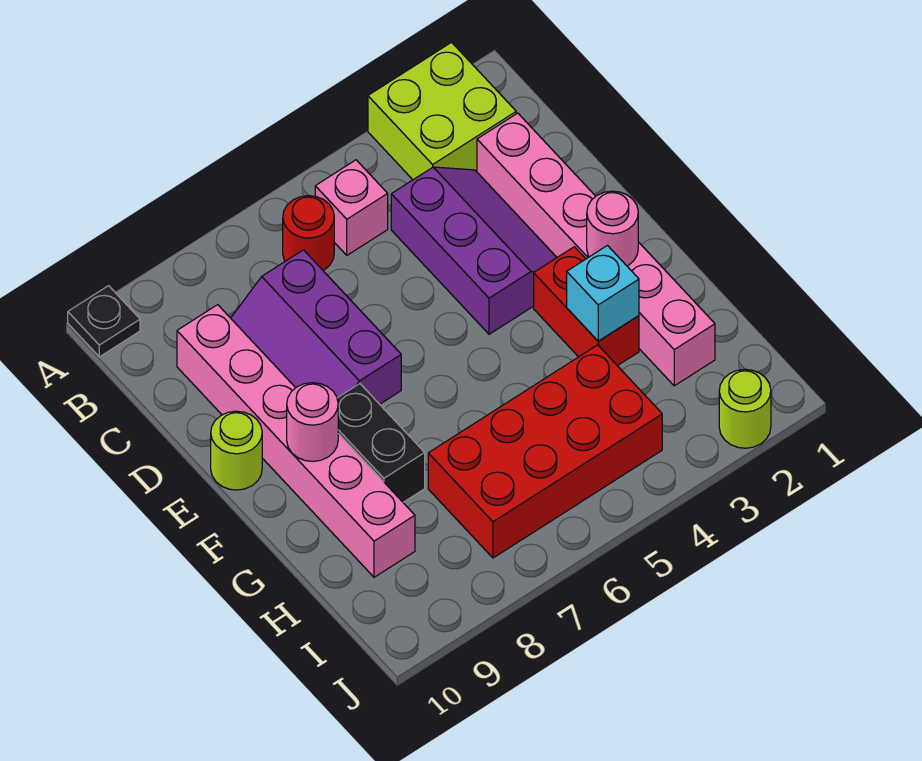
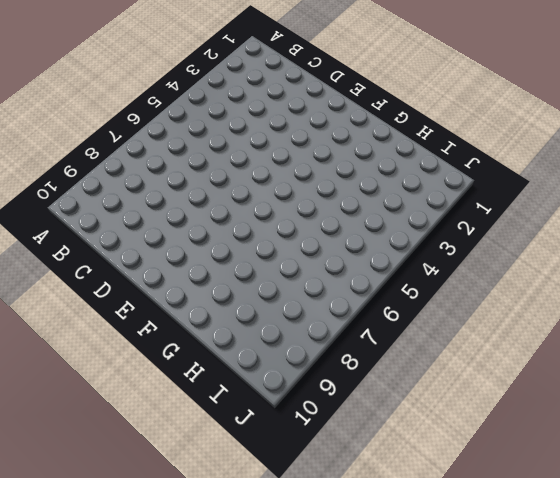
none -> lime brick A2:B3 level 1
none -> black plate A10 level 1
none -> pink brick B5 level 1

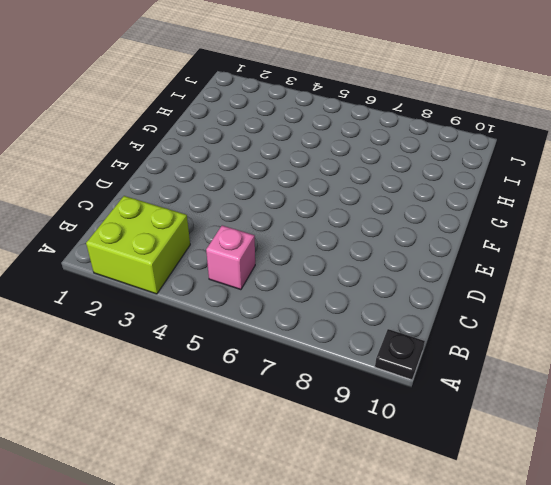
none -> red round brick B6 level 1
none -> pink brick C2:H2 level 1
none -> purple slope C3:E4 level 1 top 4

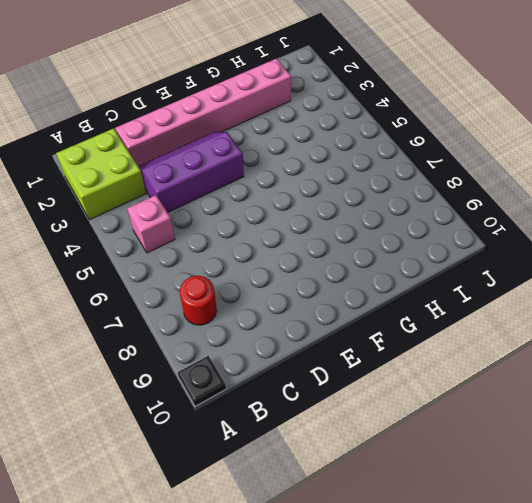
red round brick B8 level 1 -> red round brick B6 level 1
none -> purple slope C7:E8 level 1 top 7
none -> pink brick C9:H9 level 1
none -> lime round brick E10 level 1

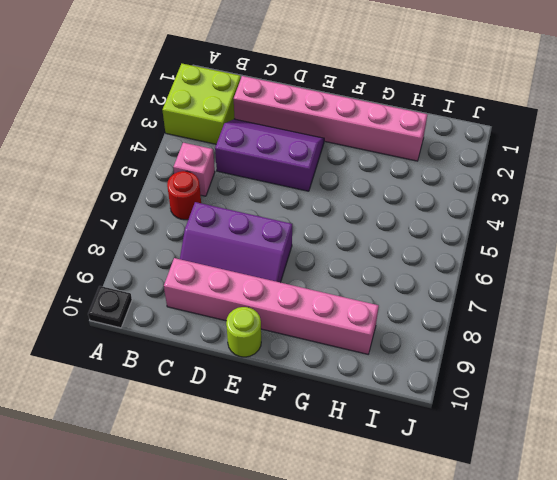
none -> red brick F3:G3 level 1
none -> black brick F8:G8 level 1
none -> red brick H4:I7 level 1

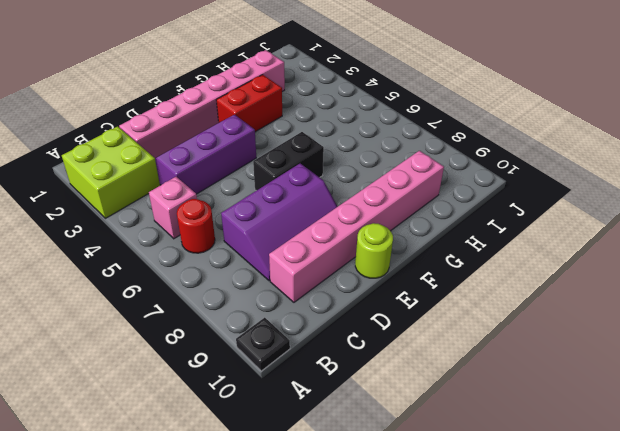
black brick E6:F6 level 1 -> black brick F8:G8 level 1
none -> red brick H4:I7 level 1
none -> lime round brick J2 level 1
none -> pink round brick F2 level 2

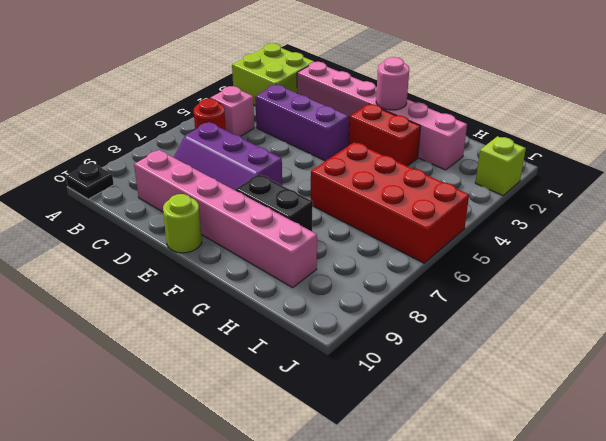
red brick G5:J6 level 1 -> red brick H4:I7 level 1
lime brick J2 level 1 -> lime round brick J2 level 1
none -> pink round brick F9 level 2
none -> cyan brick G3 level 2

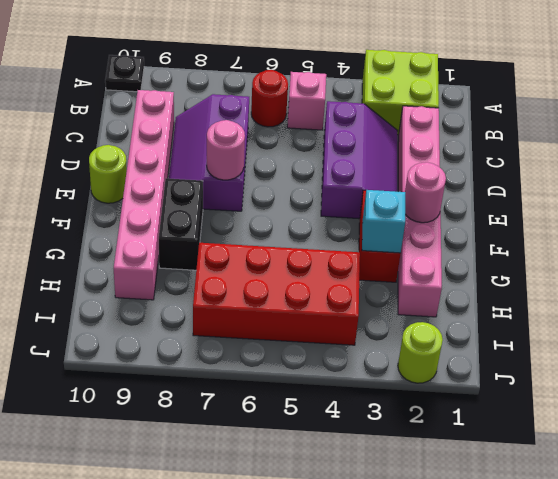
pink round brick E7 level 2 -> pink round brick F9 level 2

